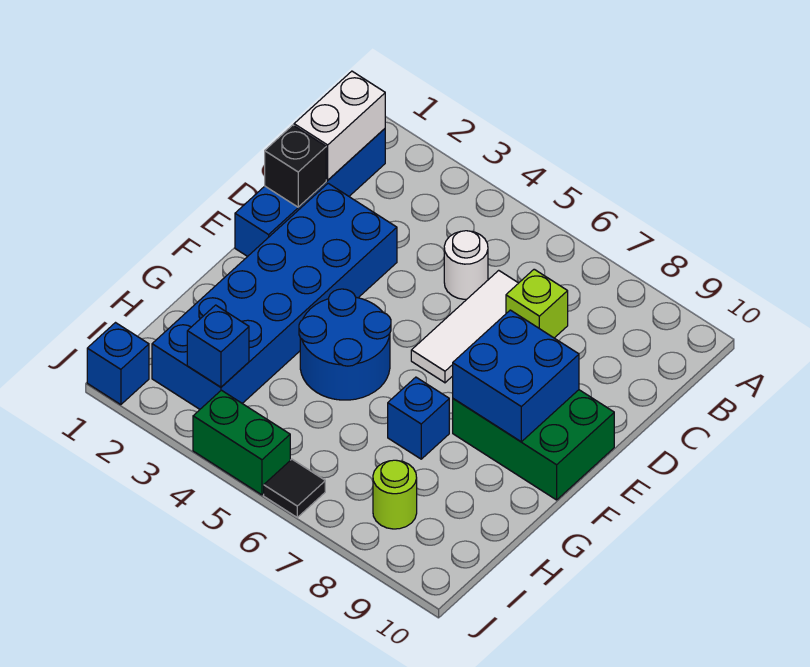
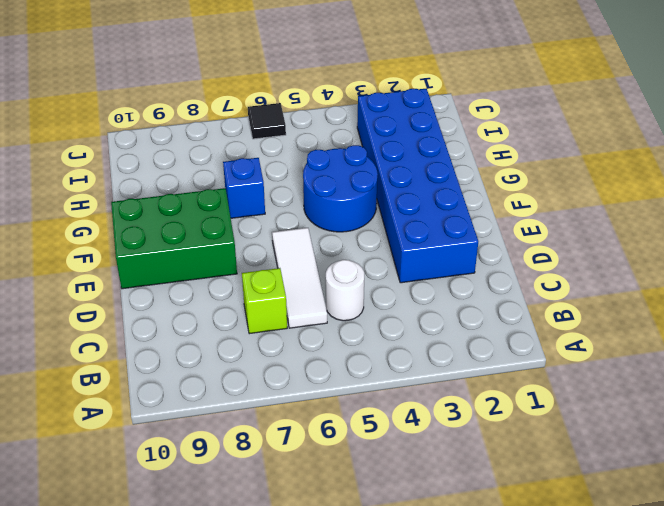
none -> blue brick B1:E1 level 1
none -> lime round brick I8 level 1
none -> blue brick J1 level 1

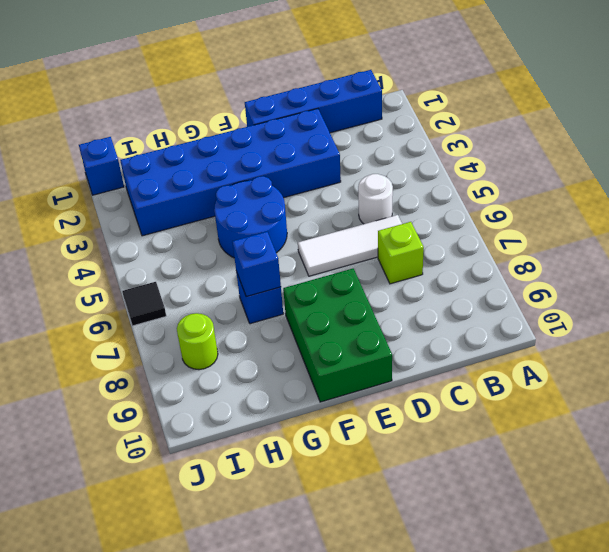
blue brick G7 level 2 -> blue brick I3 level 2
none -> green brick J4:J5 level 1
none -> white brick B1:C1 level 2
none -> black brick D1 level 2

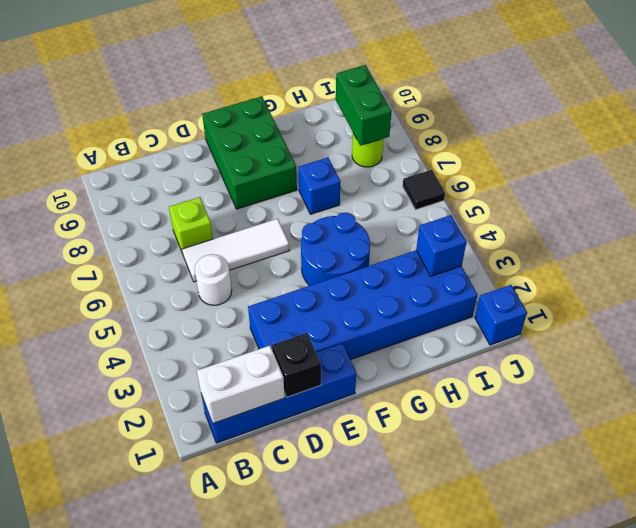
green brick I8:I9 level 2 -> green brick J4:J5 level 1
none -> blue brick E8:F9 level 2

